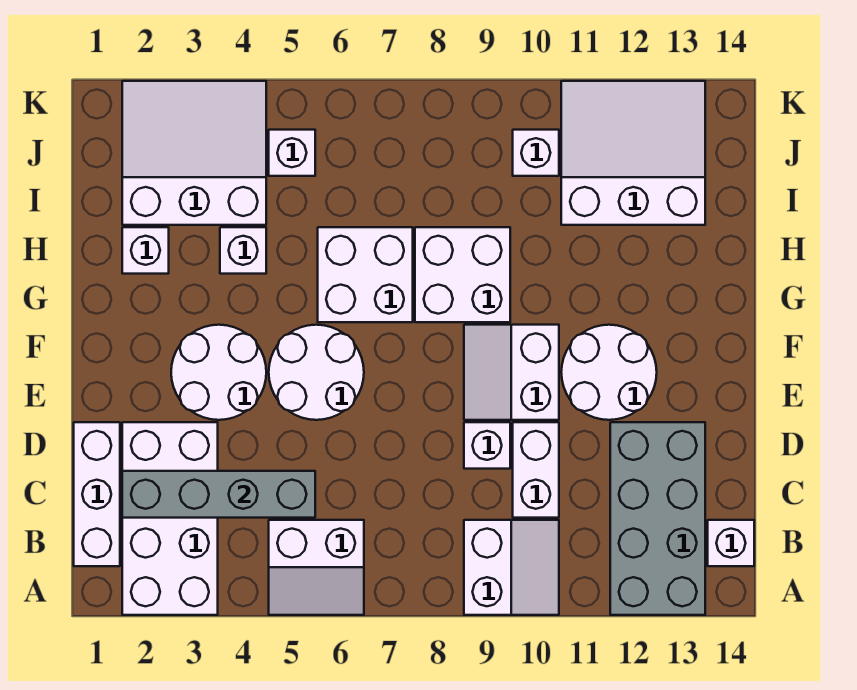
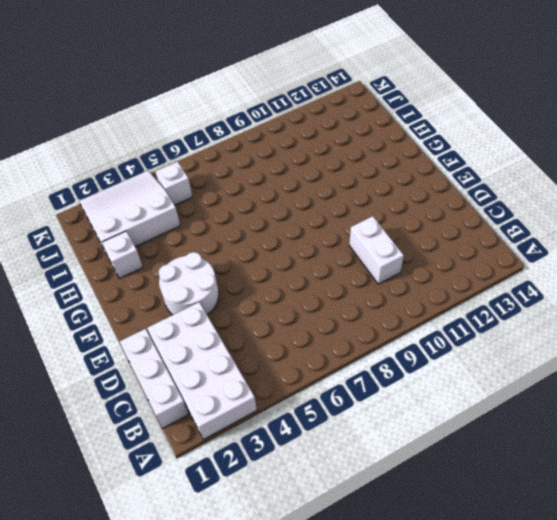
none -> white slope A5:B6 level 1 top B
none -> white slope A9:B10 level 1 top 9
none -> grey brick A12:D13 level 1

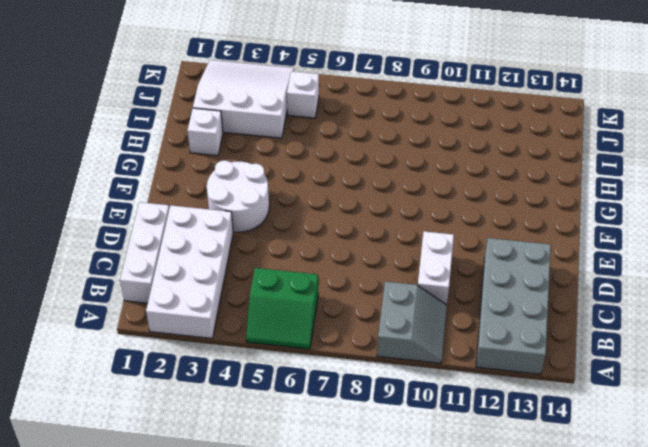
green slope A5:B6 level 1 top B -> white slope A5:B6 level 1 top B
grey slope A9:B10 level 1 top 9 -> white slope A9:B10 level 1 top 9
none -> white brick B14 level 1
none -> white brick D9 level 1
none -> white round brick E5:F6 level 1

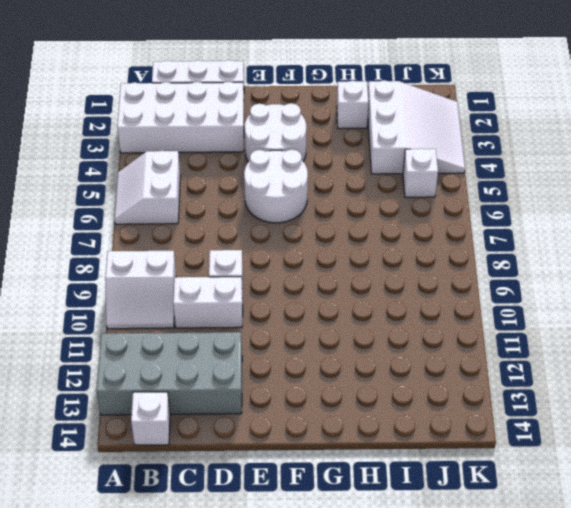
none -> white slope E9:F10 level 1 top 10
none -> white round brick E11:F12 level 1
none -> white brick G6:H7 level 1

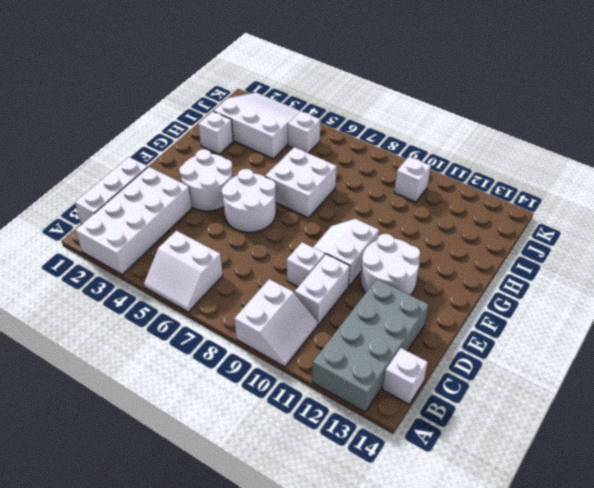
none -> white brick G8:H9 level 1
none -> white brick H4 level 1
none -> white slope I11:K13 level 1 top I

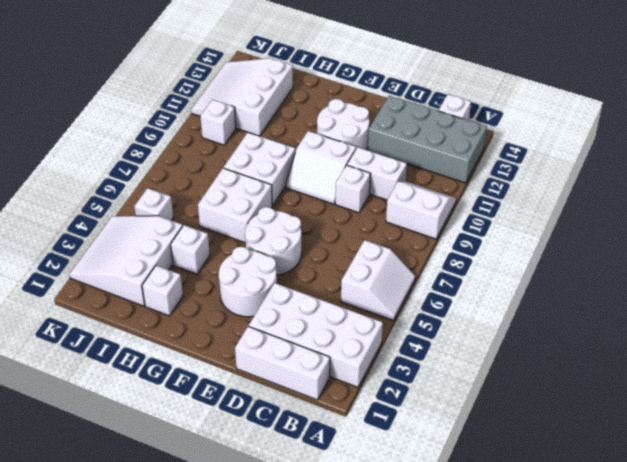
none -> grey brick C2:C5 level 2

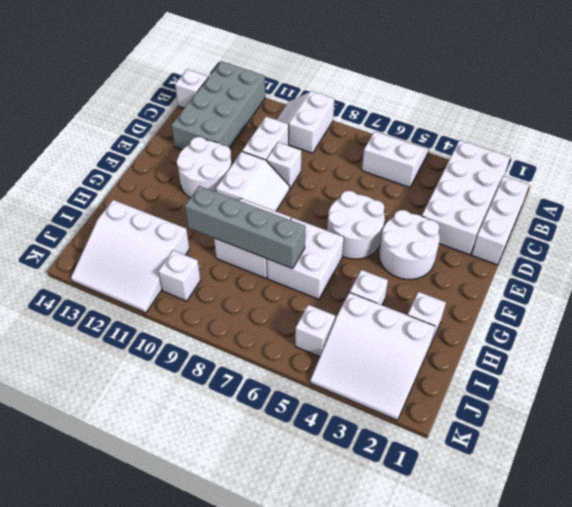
grey brick H7:H10 level 2 -> grey brick C2:C5 level 2

